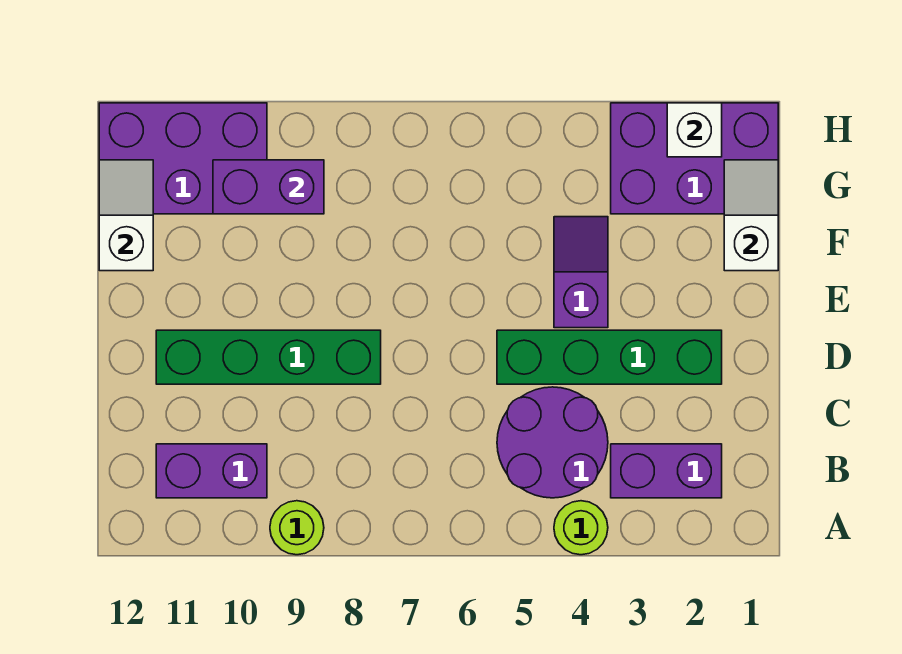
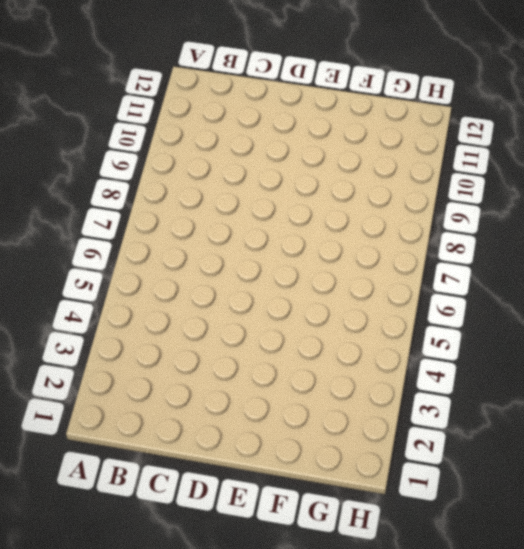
none -> lime round brick A4 level 1
none -> lime round brick A9 level 1
none -> purple brick B2:B3 level 1

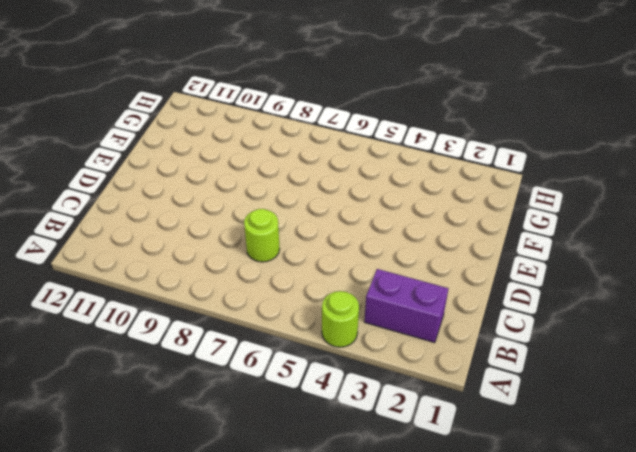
lime round brick C7 level 1 -> lime round brick A9 level 1
none -> purple round brick B4:C5 level 1
none -> purple brick B10:B11 level 1
none -> green brick D2:D5 level 1

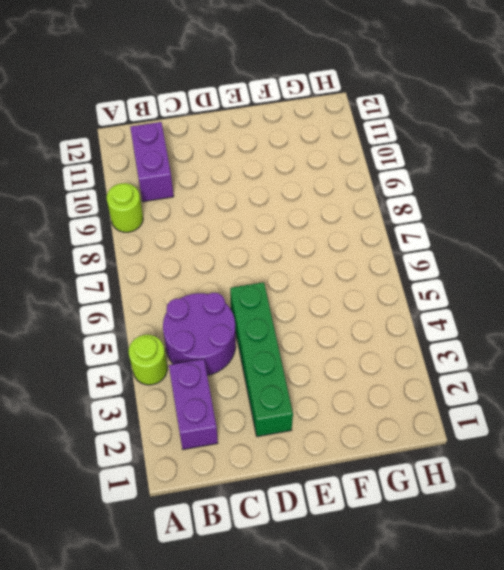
none -> green brick D8:D11 level 1
none -> purple slope E4:F4 level 1 top E
none -> purple brick G1:H3 level 1

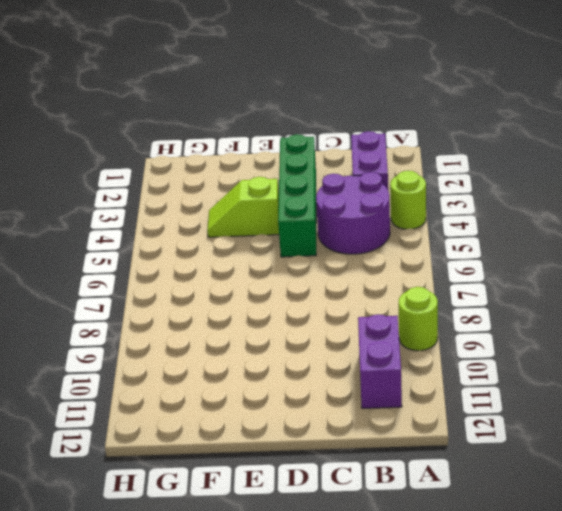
lime slope E4:F4 level 1 top E -> purple slope E4:F4 level 1 top E
none -> green brick D8:D11 level 1
none -> purple brick G1:H3 level 1
none -> purple brick G10:H12 level 1

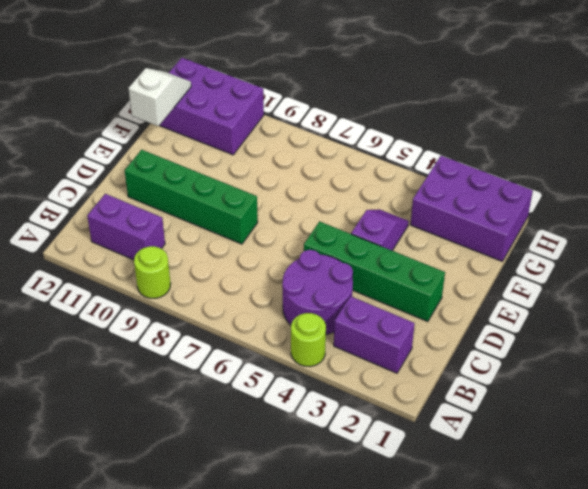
none -> white slope F1:G1 level 2 top F
none -> purple brick G9:G10 level 2
none -> white brick H2 level 2

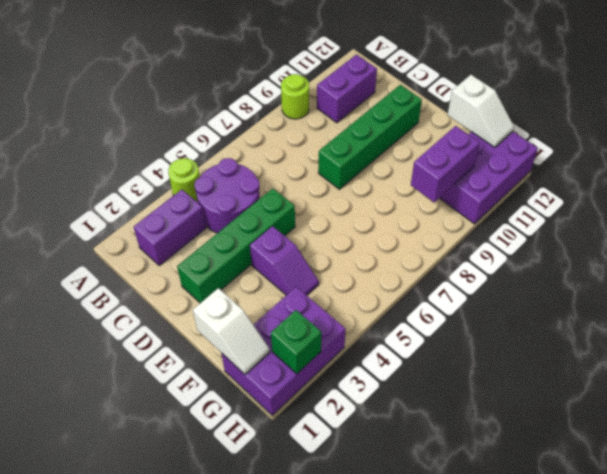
green brick H2 level 2 -> white brick H2 level 2

